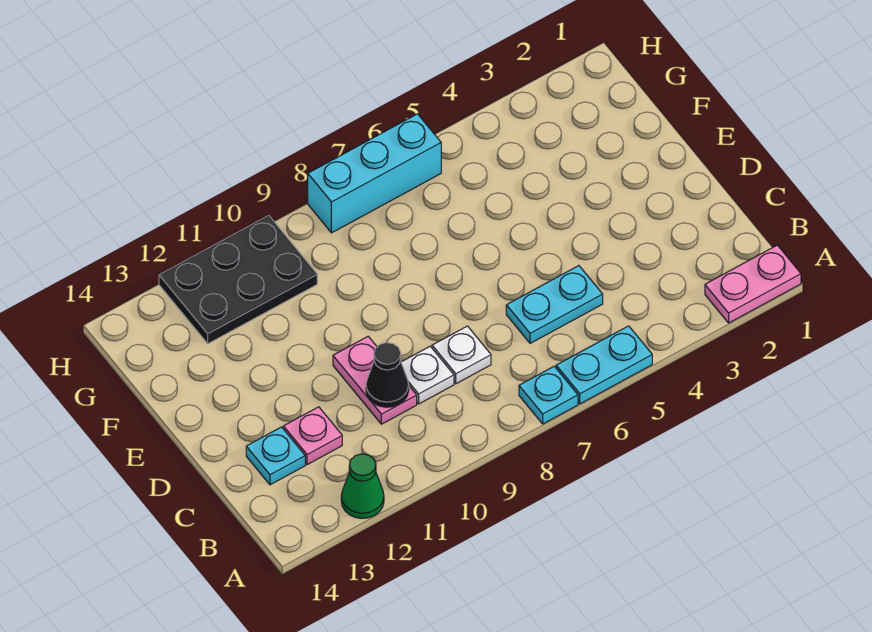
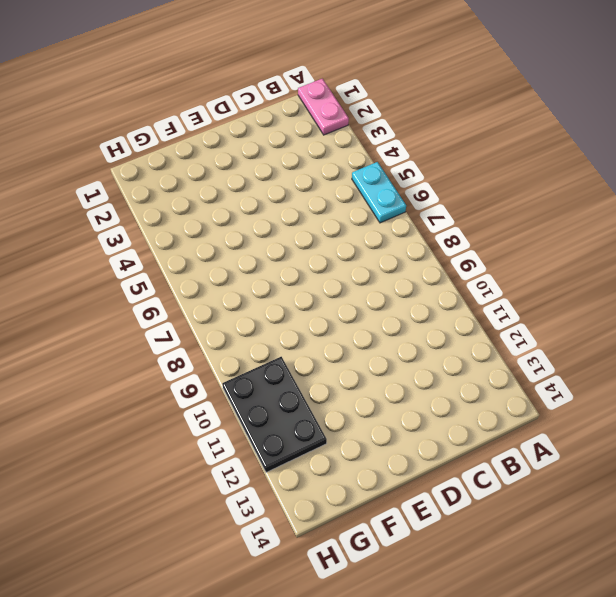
none -> cyan plate A7 level 1
none -> green cone A12 level 1
none -> cyan plate C5:C6 level 1

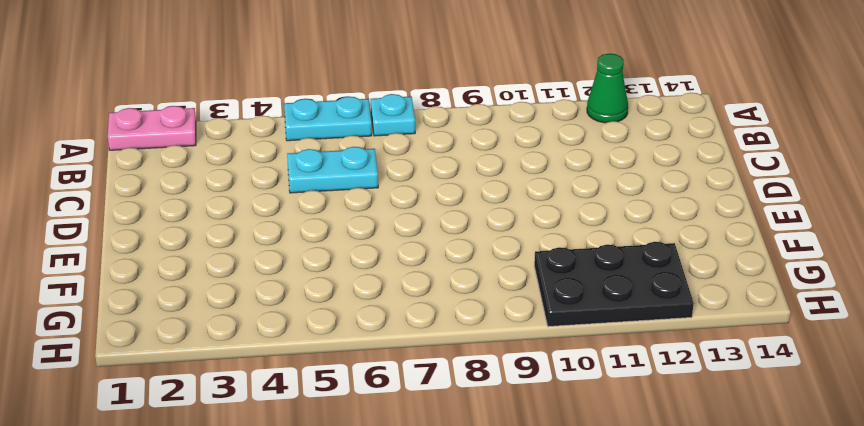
none -> white plate C8 level 1
none -> white plate C9 level 1
none -> pink plate C10:D10 level 1

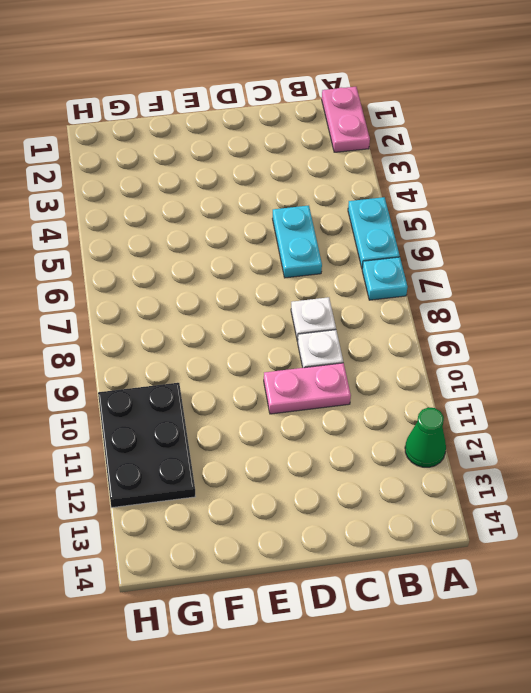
none -> pink plate C12 level 1
none -> cyan plate C13 level 1
none -> cyan brick H6:H8 level 1

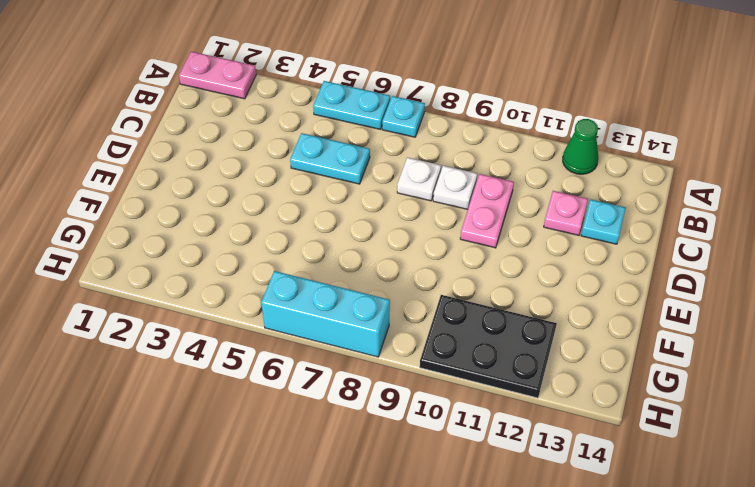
none -> black cone C10 level 2

